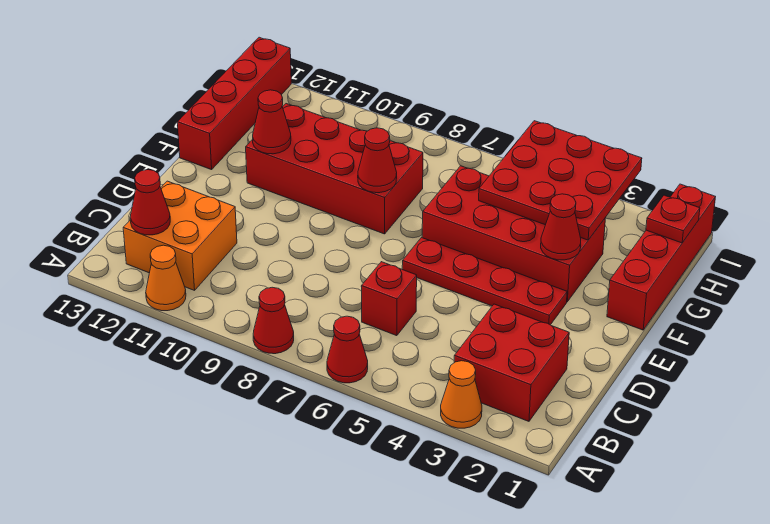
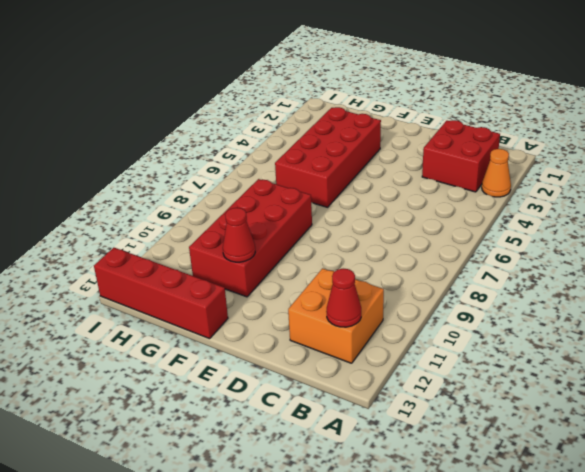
none -> red cone A6 level 1
none -> red cone A8 level 1
none -> orange cone A11 level 1

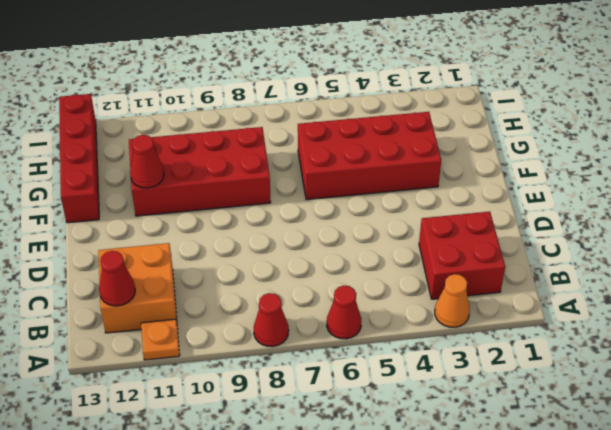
orange plate A11 level 1 -> orange cone A11 level 1
none -> red brick C6 level 1
none -> red plate E3:E6 level 1
none -> red brick F1:I1 level 1

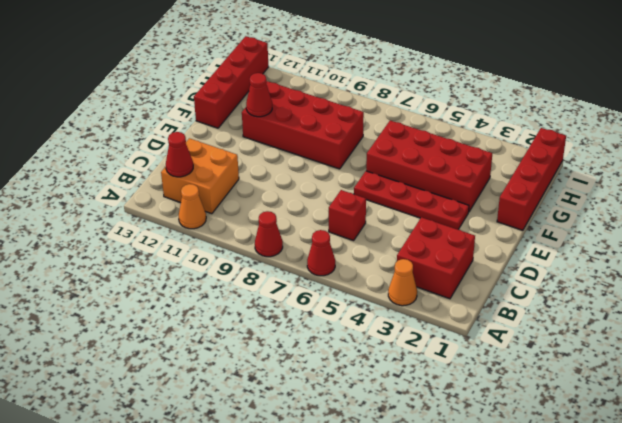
none -> red cone F3 level 2
none -> red cone F8 level 2
none -> red plate G3:I5 level 2

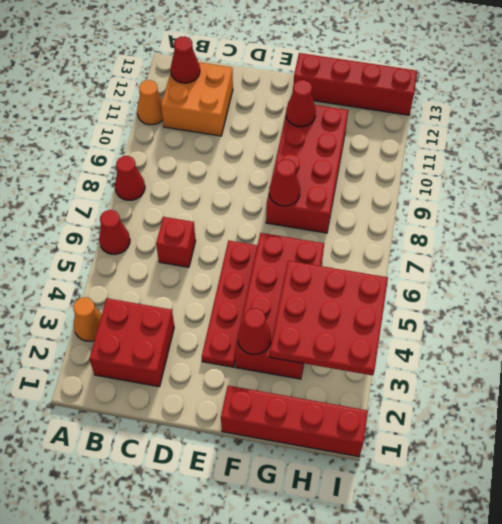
none -> red plate H1 level 2

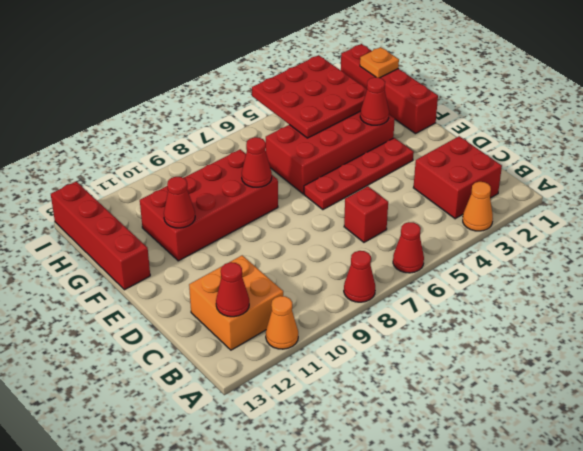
orange plate H1 level 2 -> red plate H1 level 2

